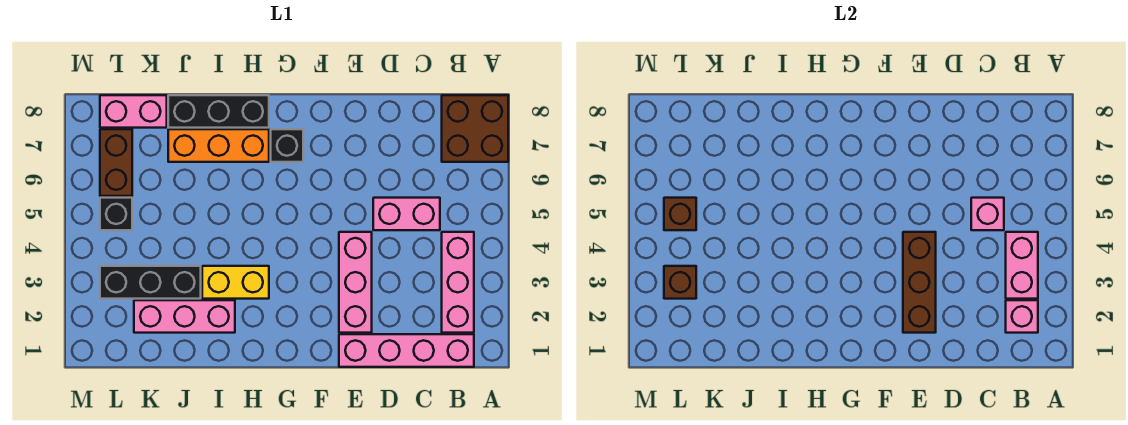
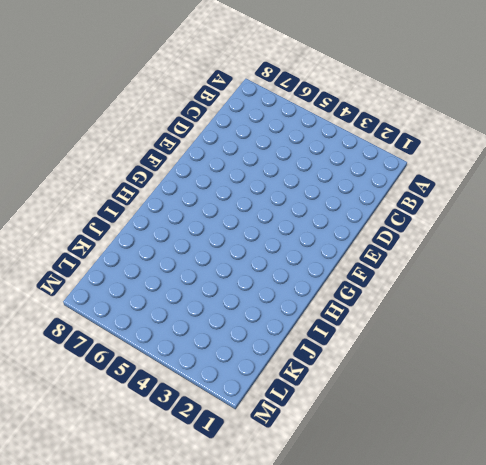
none -> brown brick A7:B8 level 1
none -> pink brick B1:E1 level 1
none -> pink brick B2:B4 level 1

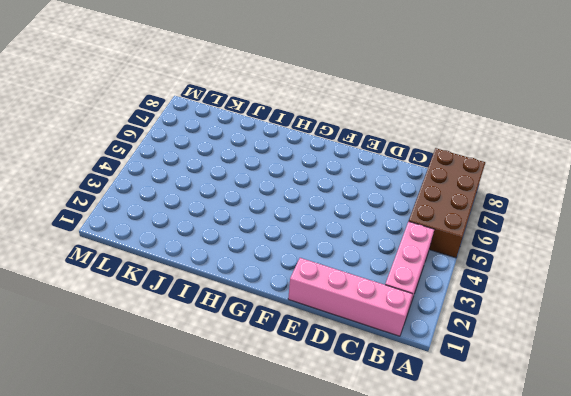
brown brick A5:B8 level 1 -> brown brick A7:B8 level 1
none -> pink brick C5:D5 level 1
none -> pink brick E2:E4 level 1
none -> black brick G7 level 1

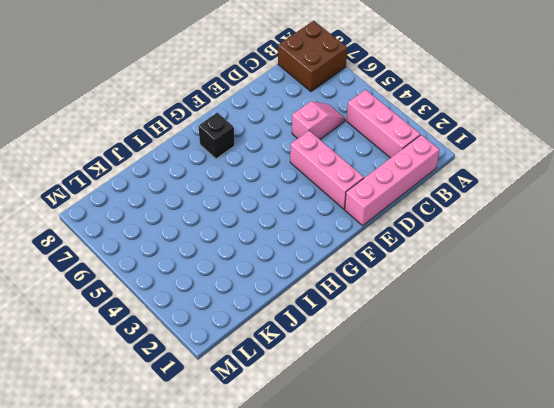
pink slope C5:D5 level 1 top D -> pink brick C5:D5 level 1
none -> yellow brick H3:I3 level 1
none -> orange brick H7:J7 level 1
none -> black brick H8:J8 level 1

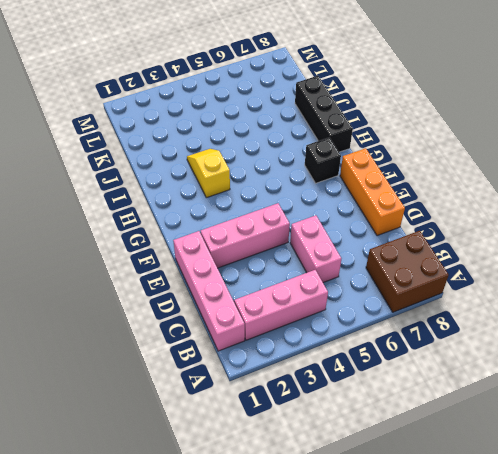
orange brick D8:F8 level 1 -> orange brick H7:J7 level 1
yellow slope H3:I3 level 1 top H -> yellow brick H3:I3 level 1
none -> pink brick I2:K2 level 1
none -> black brick J3:L3 level 1
none -> pink brick K8:L8 level 1

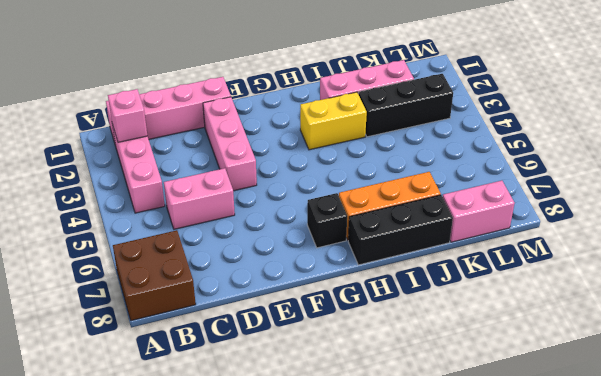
none -> black brick L5 level 1
none -> brown brick L6:L7 level 1
none -> pink brick B3:B4 level 2

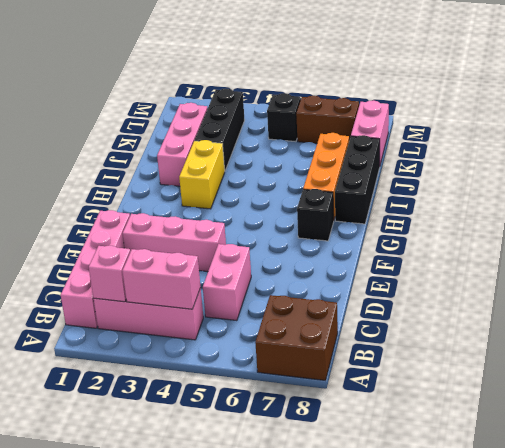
none -> pink brick C5 level 2
none -> brown brick E2:E4 level 2
none -> brown brick L3 level 2

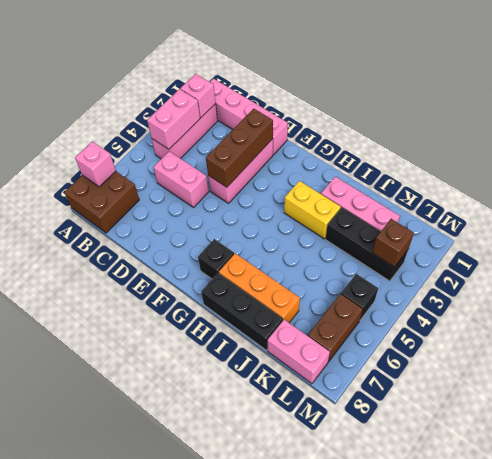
pink brick A7 level 2 -> pink brick C5 level 2
none -> brown brick L5 level 2

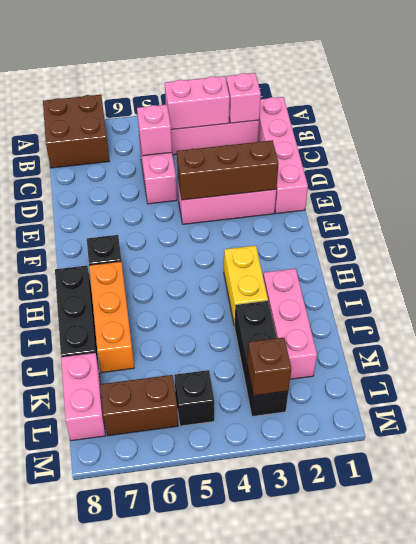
none -> brown brick L5 level 2

